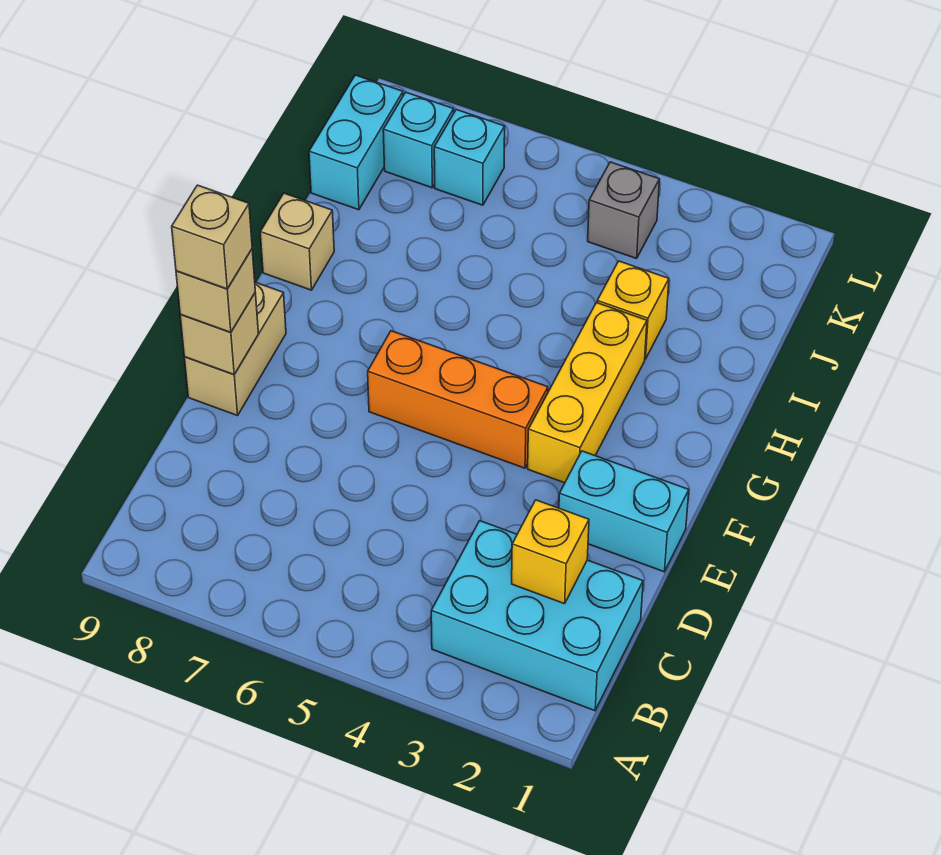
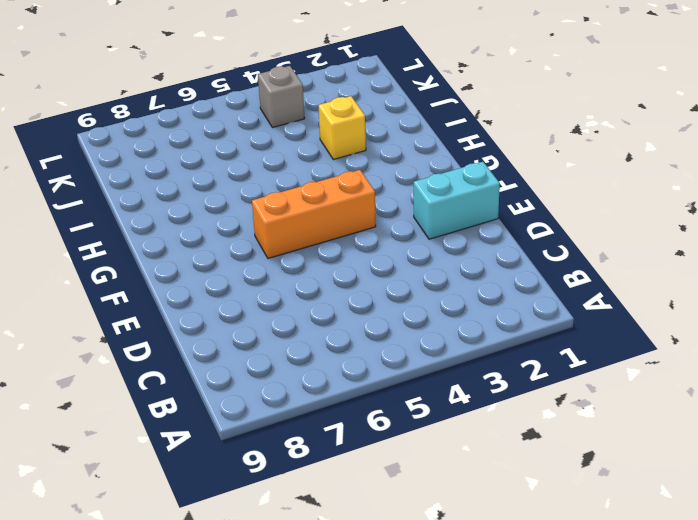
none -> cyan brick B1:C3 level 1
none -> tan brick E9:F9 level 1
none -> yellow brick F3:H3 level 1

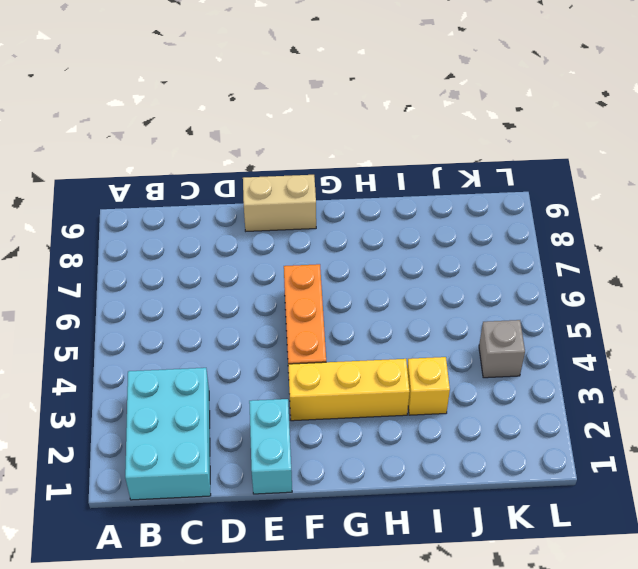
none -> tan brick H9 level 1
none -> cyan brick J9:K9 level 1
none -> cyan brick K7 level 1

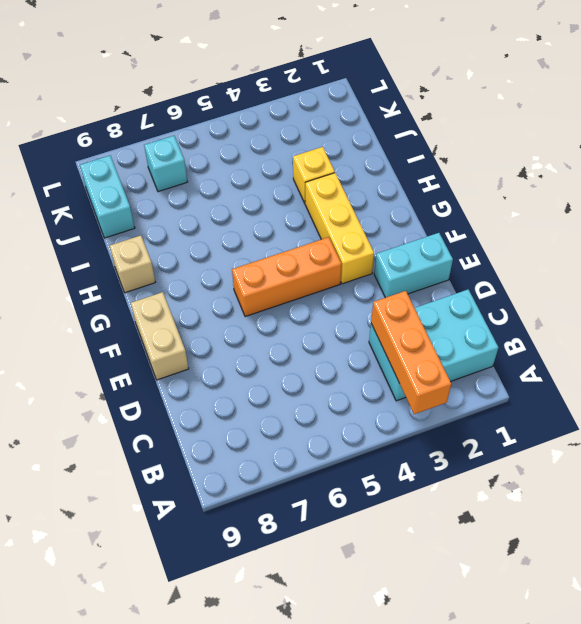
orange brick A3:C3 level 2 -> none
none -> grey brick K4 level 1
none -> cyan brick K8 level 1
none -> yellow brick C2 level 2

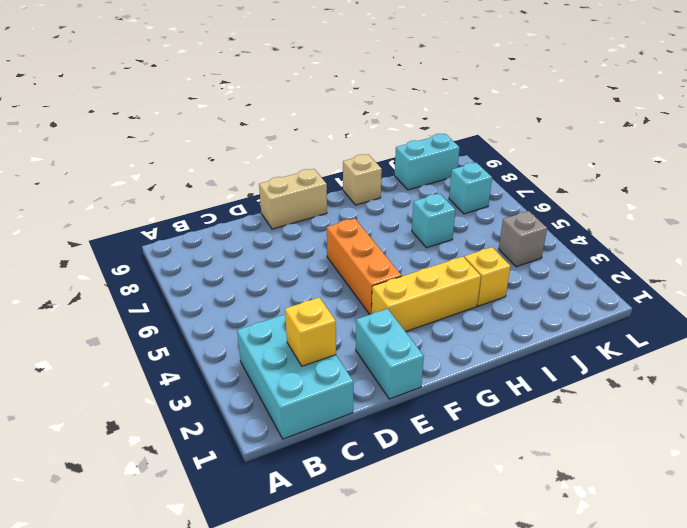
cyan brick I6 level 1 -> cyan brick K8 level 1
none -> tan brick E9 level 2
none -> tan brick E9 level 3
none -> tan brick E9 level 4

